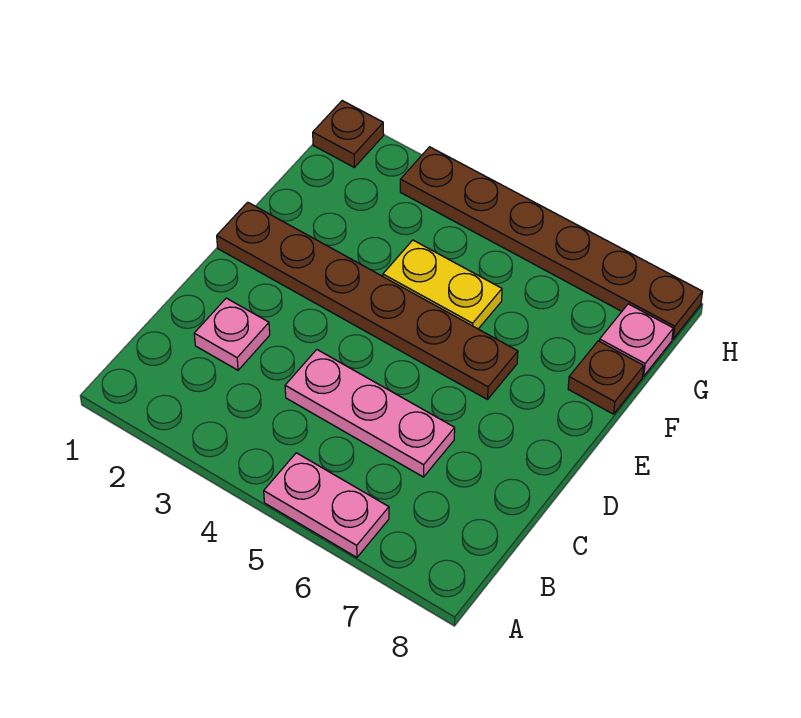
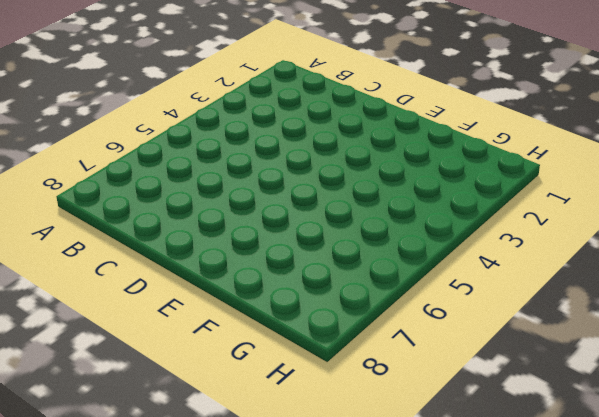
none -> pink plate A5:A6 level 1
none -> pink plate C2 level 1

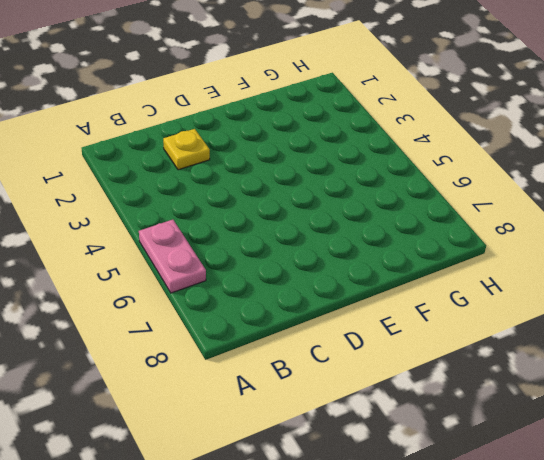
yellow plate C2 level 1 -> pink plate C2 level 1
none -> pink plate C4:C6 level 1
none -> brown plate E1:E6 level 1

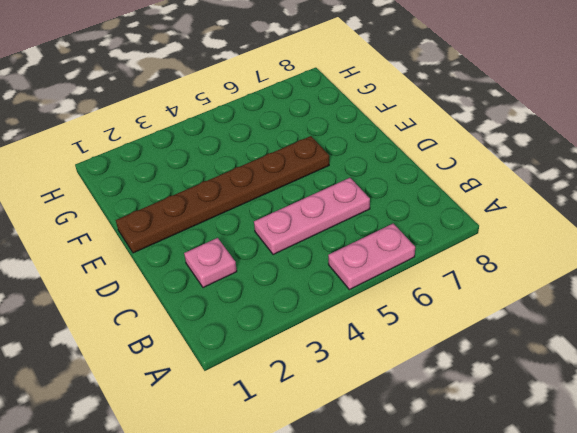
none -> yellow plate F4:F5 level 1
none -> brown plate F8 level 1

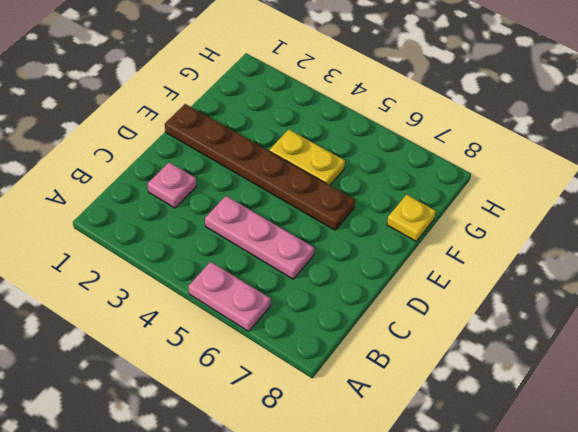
yellow plate F8 level 1 -> brown plate F8 level 1
none -> pink plate G8 level 1
none -> brown plate H1 level 1

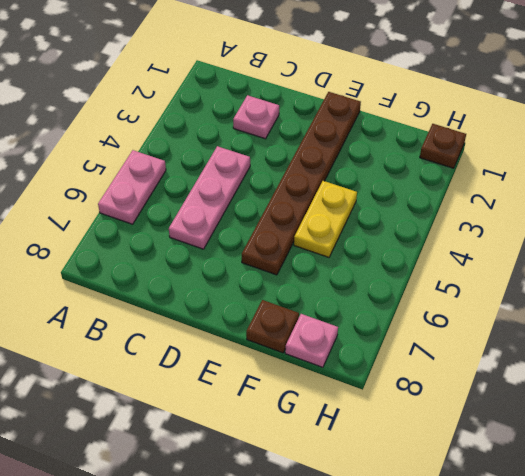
none -> brown plate H3:H8 level 1

